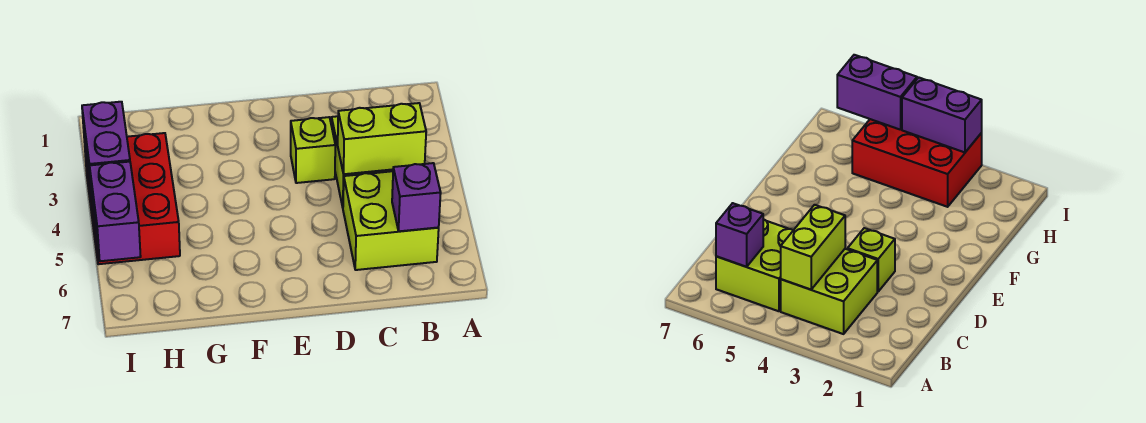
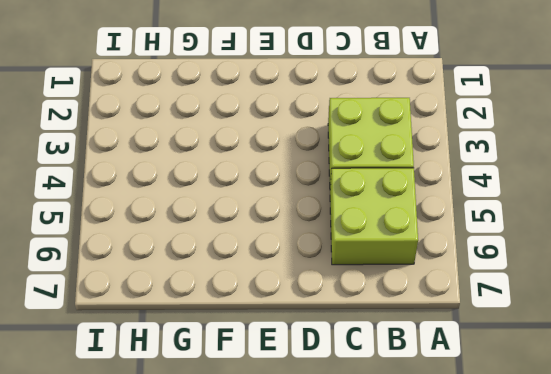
none -> lime brick D3 level 1
none -> red brick H3:I5 level 1

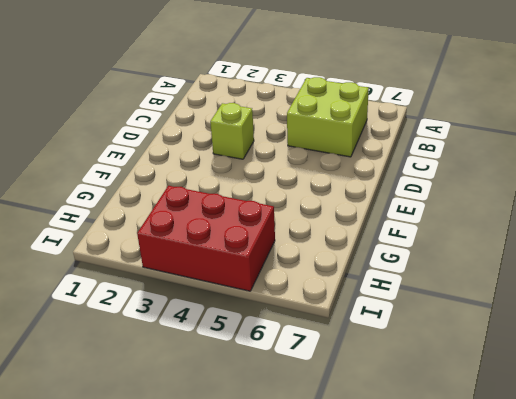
none -> lime brick B3:C4 level 1
none -> lime brick B4:C4 level 2

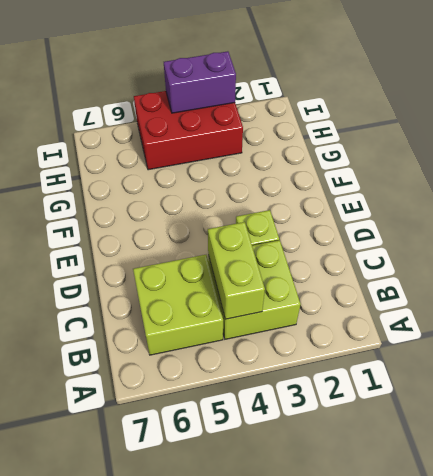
none -> purple brick B6 level 2
none -> purple brick I5:I6 level 2

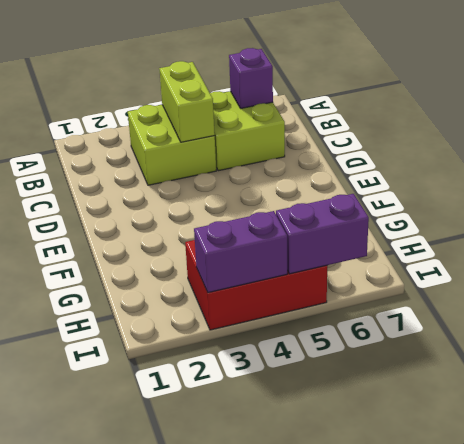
none -> lime brick D3 level 1

